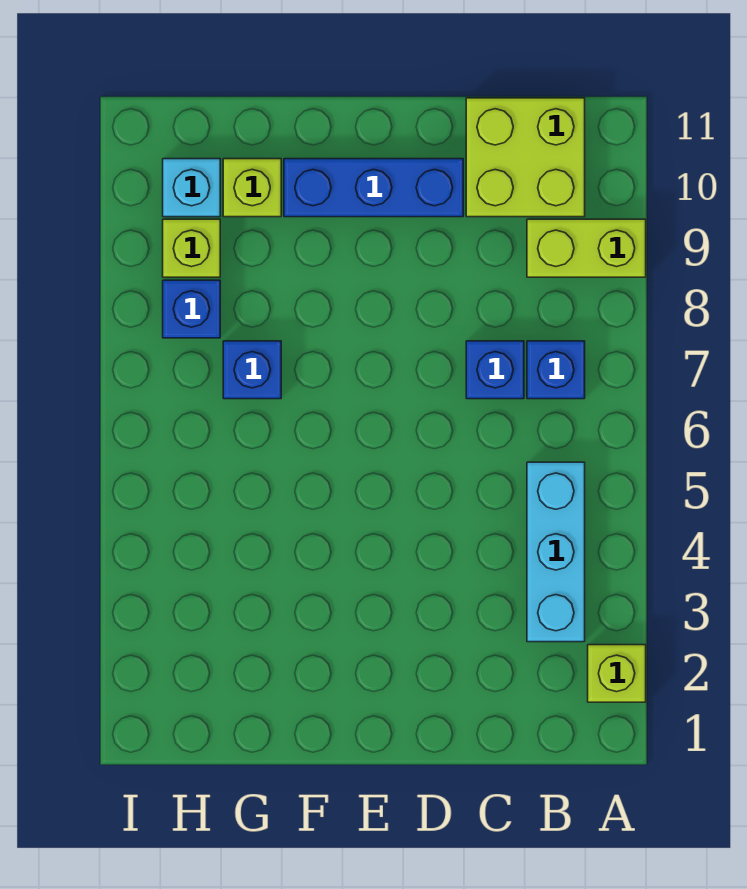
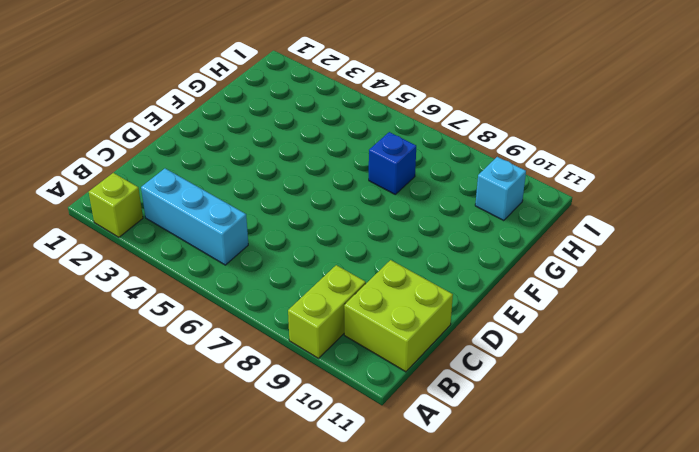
none -> blue brick B7 level 1
none -> blue brick C7 level 1
none -> blue brick D10:F10 level 1

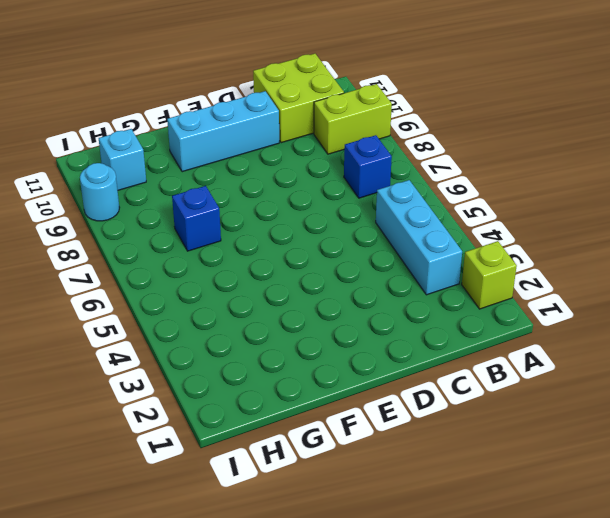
cyan brick D10:F10 level 1 -> blue brick D10:F10 level 1
cyan round brick I9 level 1 -> none
none -> blue brick C7 level 1
none -> lime brick G10 level 1
none -> blue brick H8 level 1

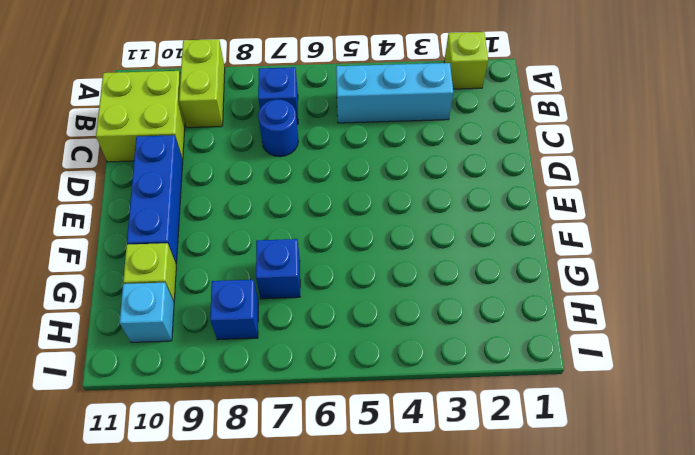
blue round brick C7 level 1 -> blue brick C7 level 1
none -> lime brick H9 level 1

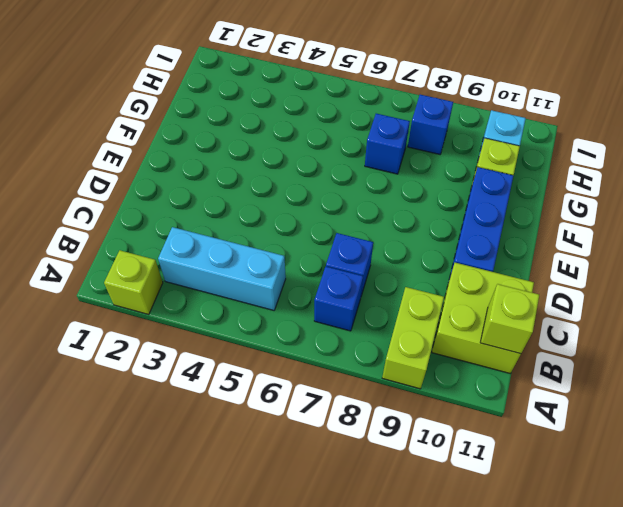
lime brick B11 level 2 -> lime brick H9 level 1

